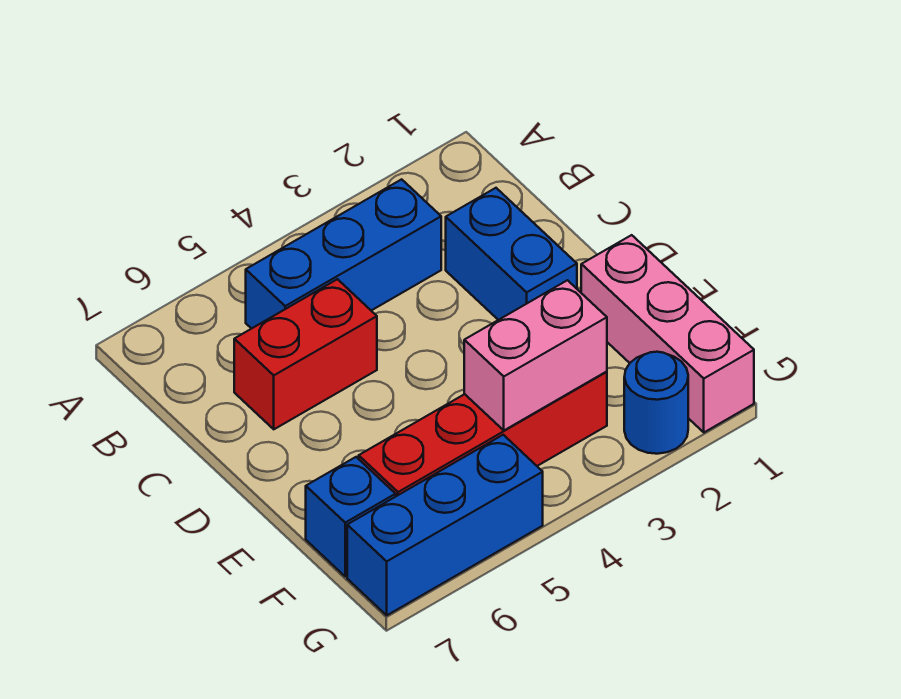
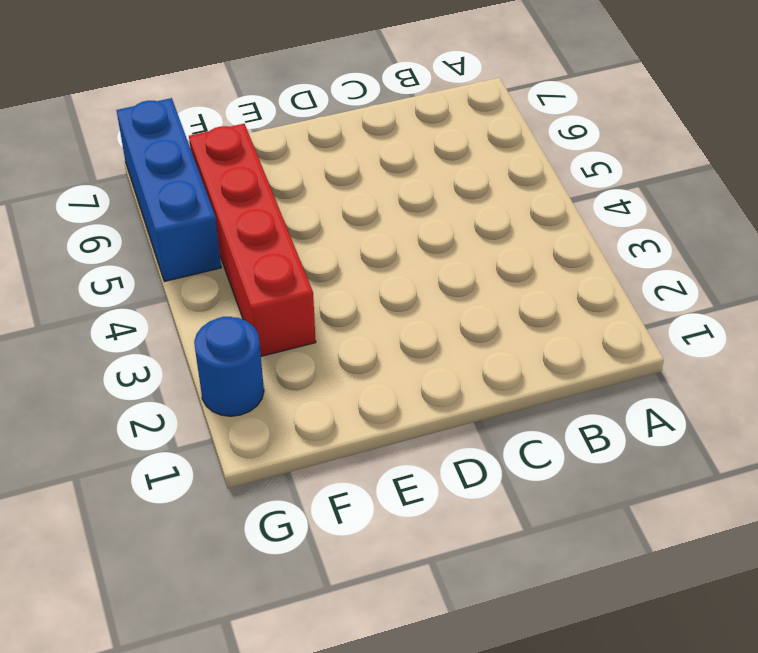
none -> blue brick B3:B5 level 1
none -> blue brick C2:D2 level 1

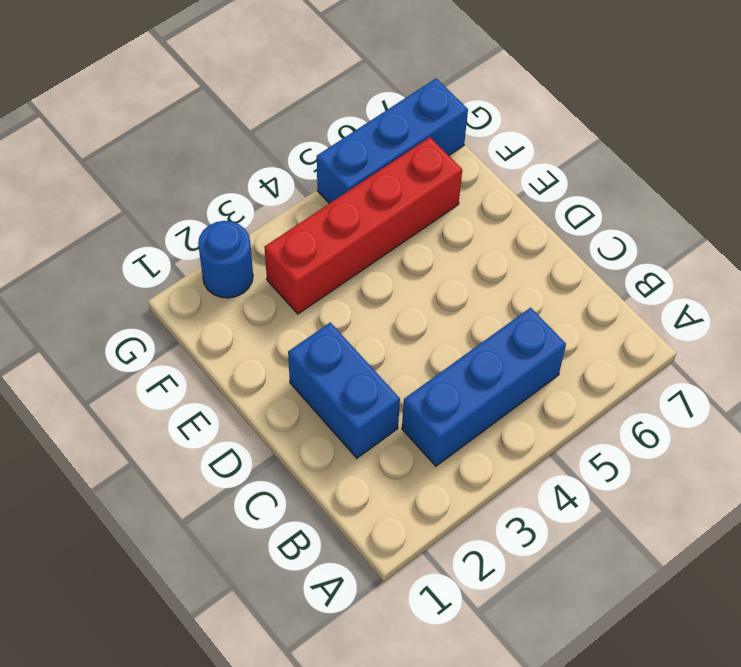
none -> red brick C5:C6 level 1
none -> pink brick E1:G1 level 1

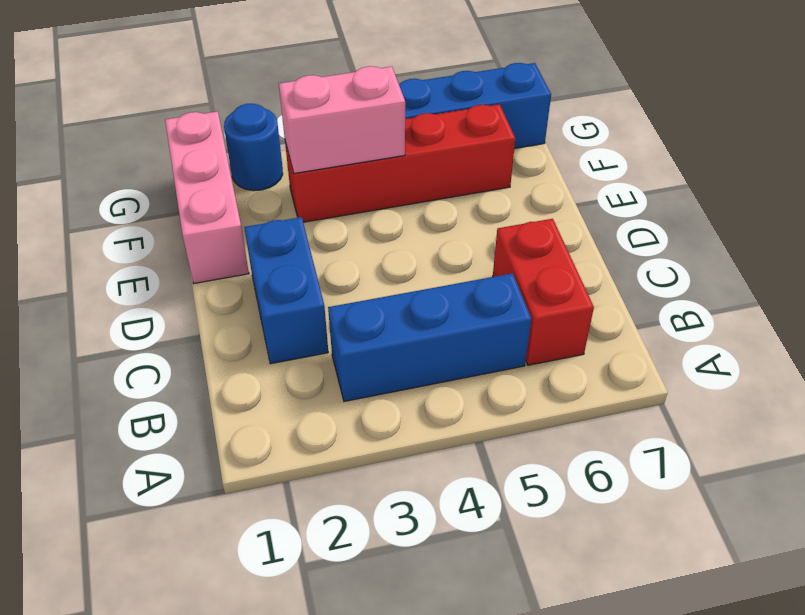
red brick B6:C6 level 1 -> red brick C5:C6 level 1
none -> blue brick F7 level 1

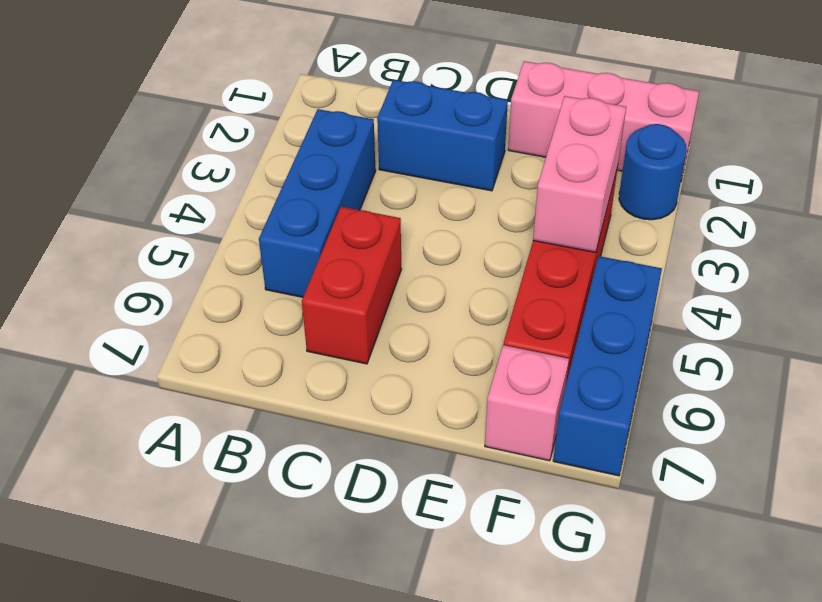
pink brick F7 level 1 -> blue brick F7 level 1

